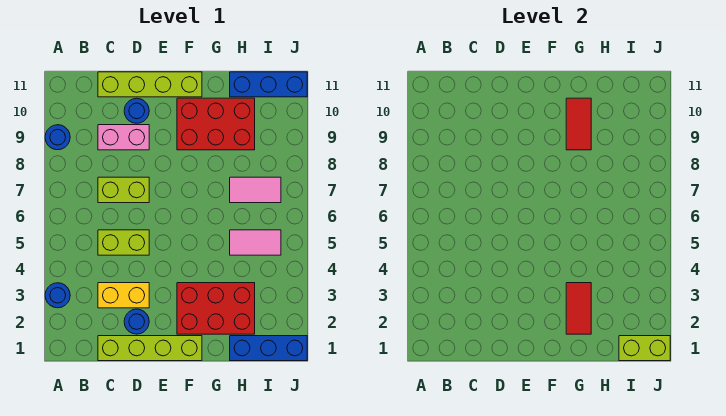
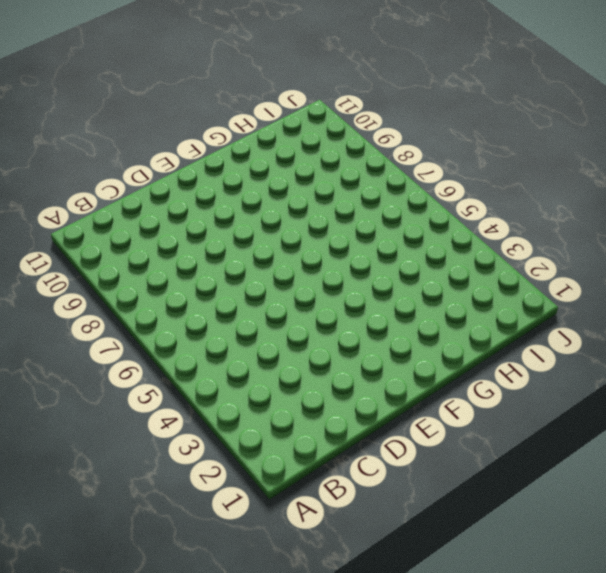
none -> blue round brick A3 level 1
none -> blue round brick A9 level 1
none -> lime brick C1:F1 level 1

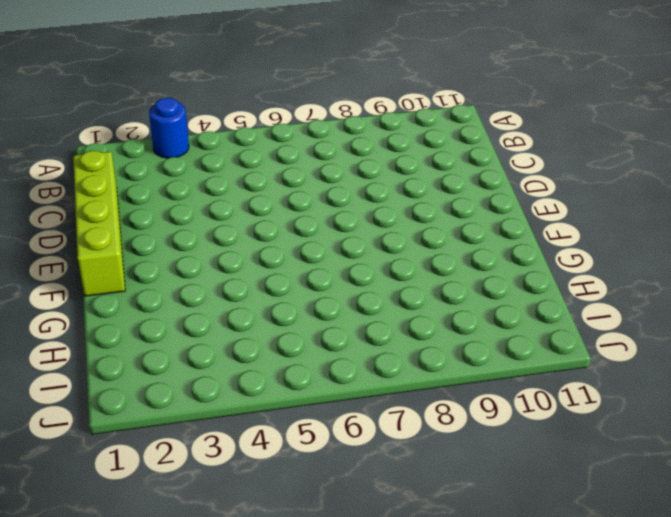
none -> blue round brick A9 level 1
none -> yellow brick C3:D3 level 1
none -> lime brick C5:D5 level 1

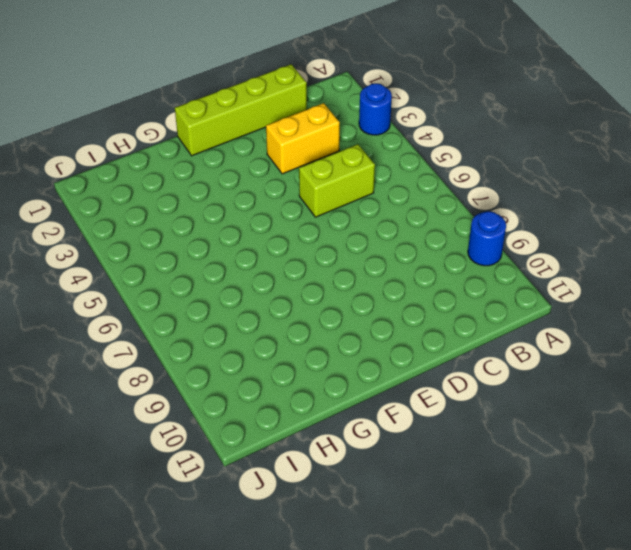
none -> lime brick C7:D7 level 1
none -> pink brick C9:D9 level 1
none -> lime brick C11:F11 level 1

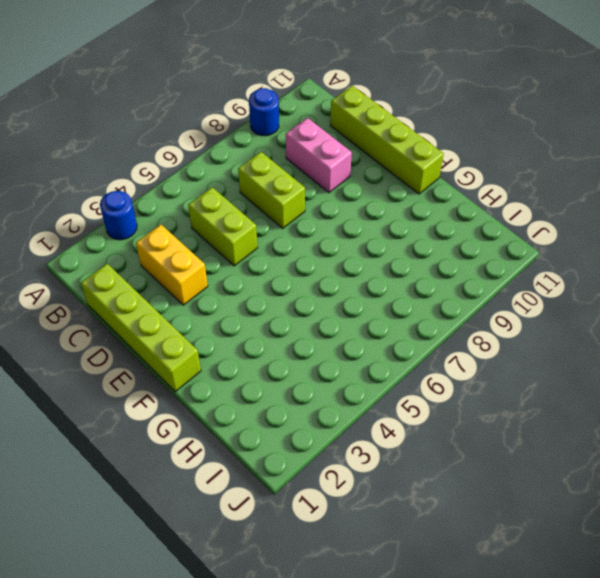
none -> blue round brick D2 level 1
none -> blue round brick D10 level 1
none -> red brick F2:H3 level 1

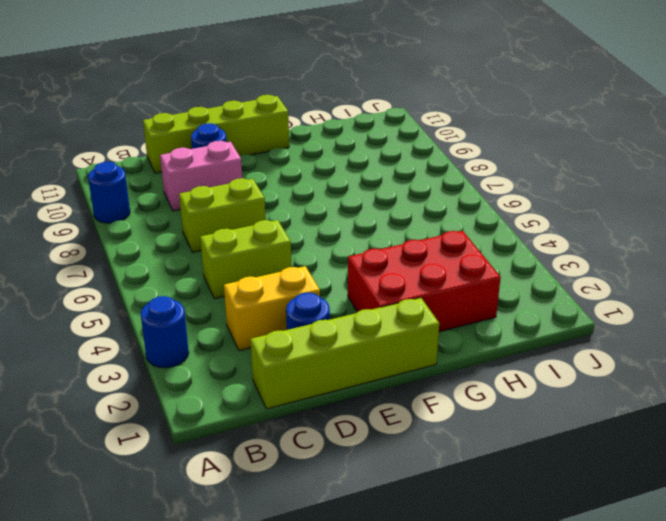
none -> red brick F9:H10 level 1
none -> blue brick H1:J1 level 1
none -> pink tile H5:I5 level 1

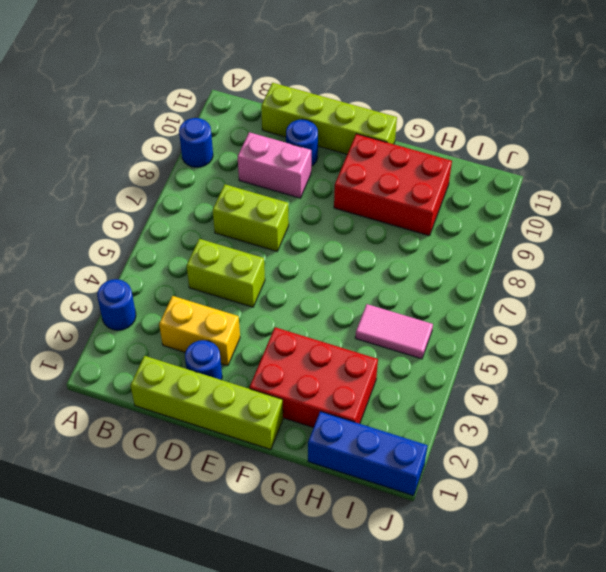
none -> pink tile H7:I7 level 1
none -> blue brick H11:J11 level 1
none -> red tile G2:G3 level 2

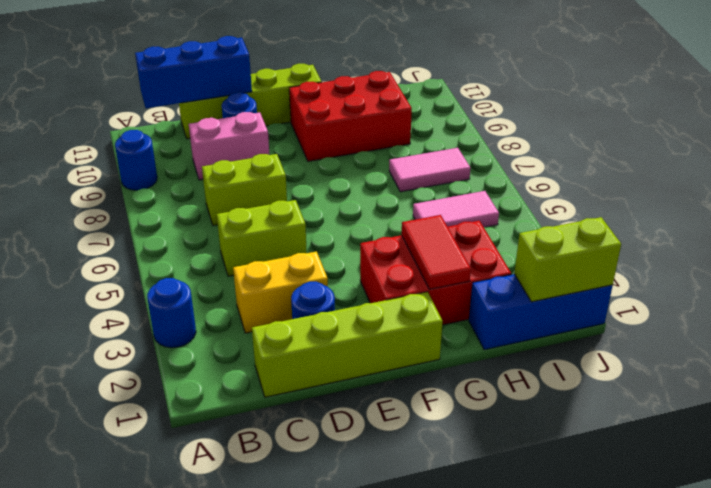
blue brick B11:D11 level 2 -> blue brick H11:J11 level 1
none -> red tile G9:G10 level 2

